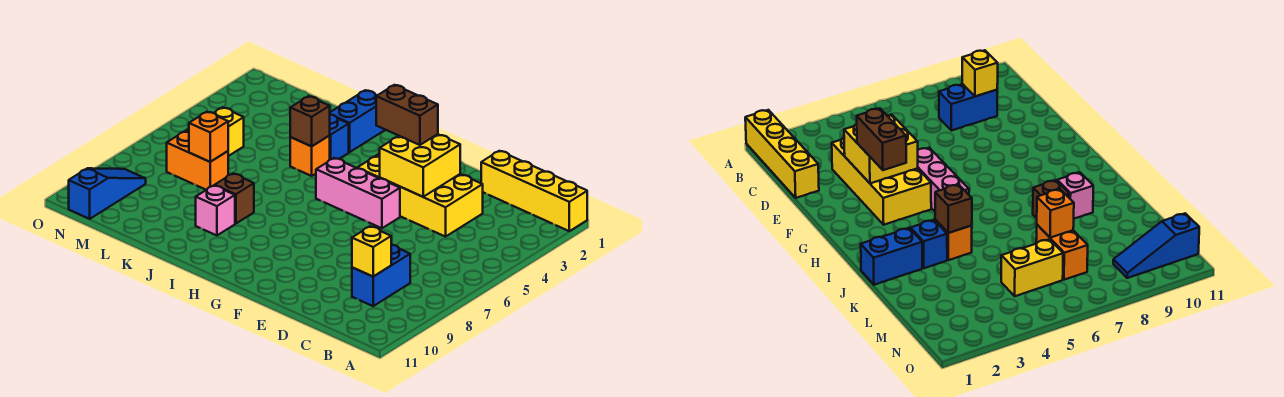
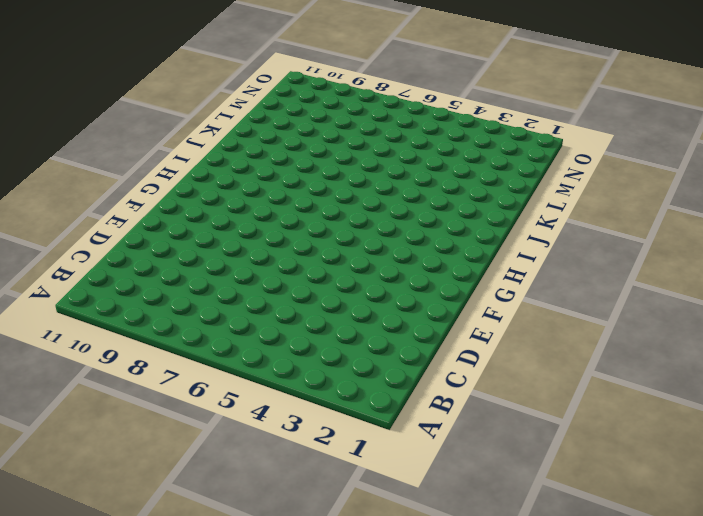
none -> yellow brick A1:D1 level 1
none -> blue brick C8:C9 level 1
none -> yellow brick D3:G4 level 1

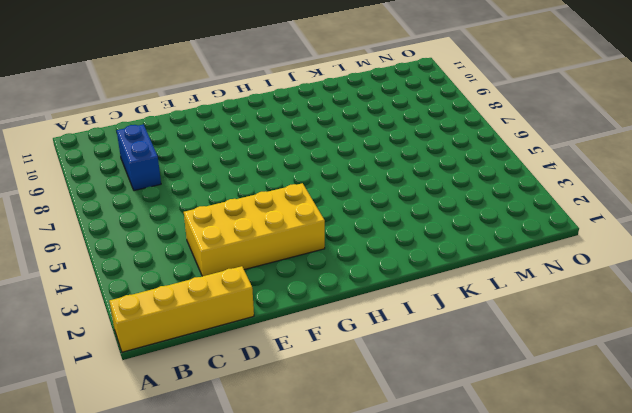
none -> pink brick F5:H5 level 1
none -> blue brick J1:J2 level 1
none -> blue brick J3 level 1

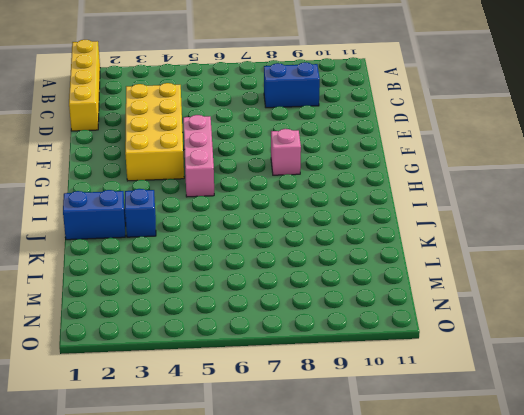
pink brick G8 level 1 -> pink brick J9 level 1
none -> orange brick J4 level 1
none -> brown brick J8 level 1
none -> orange brick L7:M7 level 1

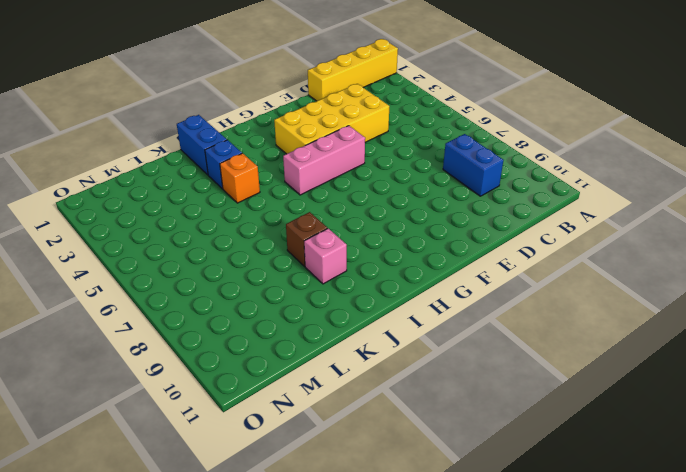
none -> orange brick L7:M7 level 1
none -> yellow brick M5:M6 level 1
none -> blue slope N9:N11 level 1 top 11

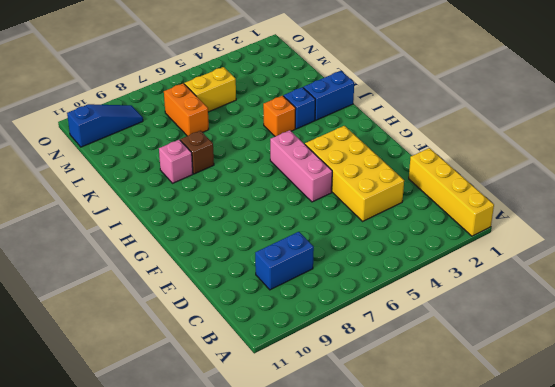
none -> yellow brick C9 level 2
none -> yellow brick E3:F4 level 2
none -> brown brick J4 level 2

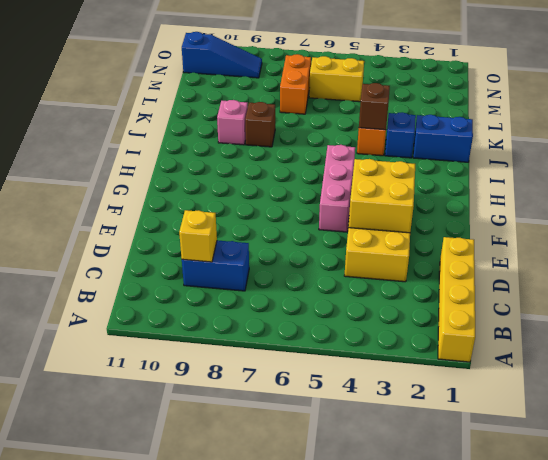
none -> orange brick L7 level 2
none -> brown brick F3:G3 level 3

